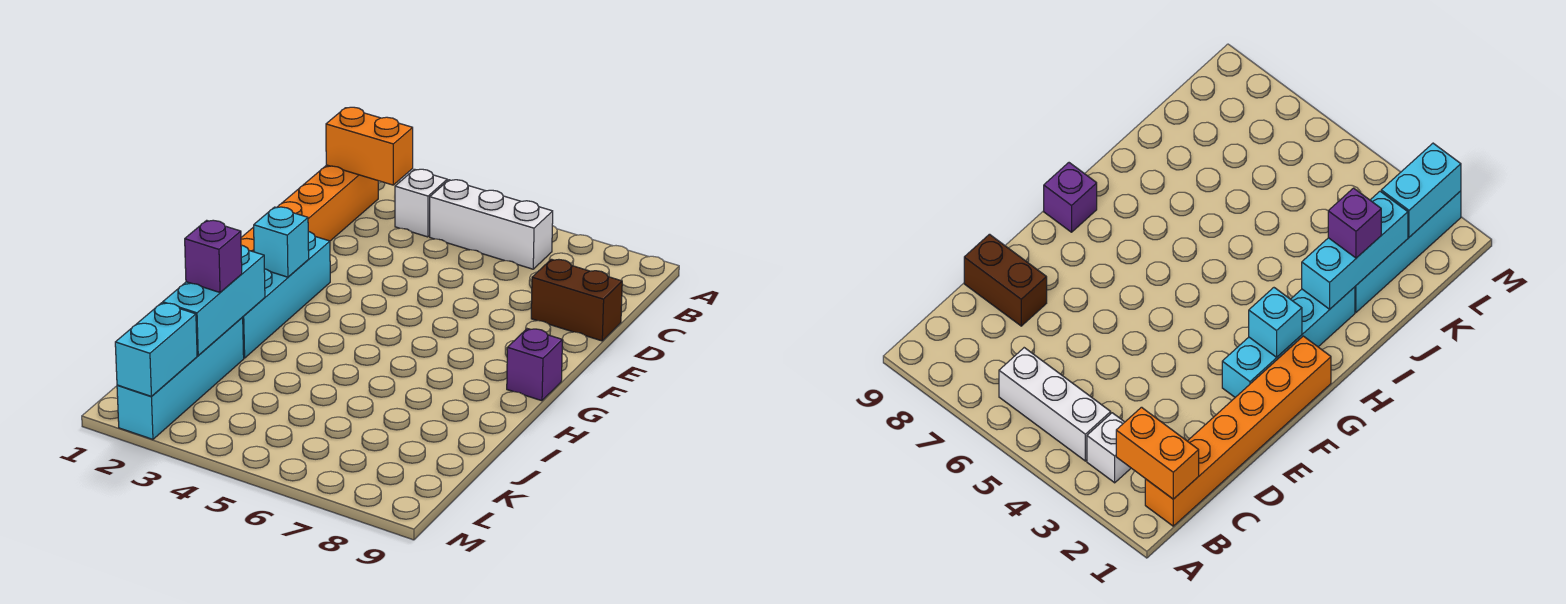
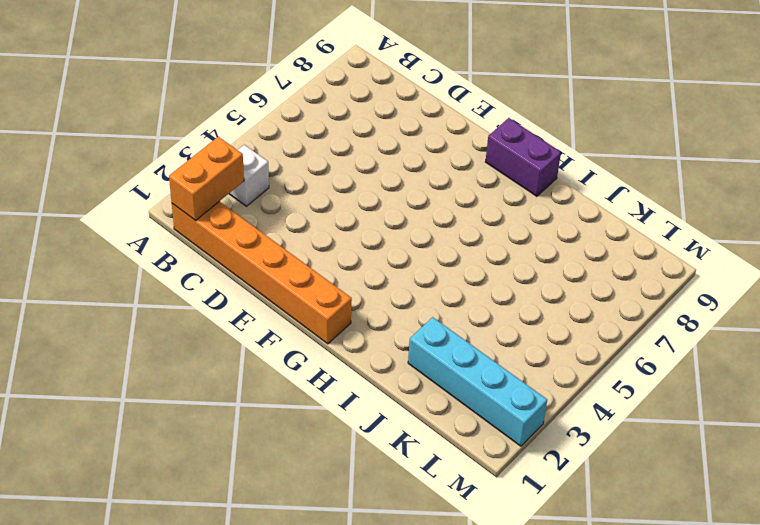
purple brick G9:H9 level 1 -> purple brick G9 level 1
none -> white brick B4:B6 level 1
none -> brown brick D8:D9 level 1
none -> cyan brick F2:I2 level 1

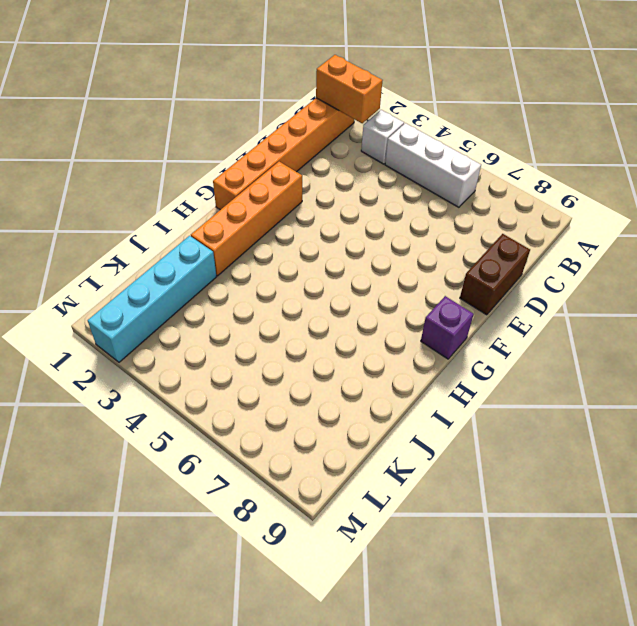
brown brick D9:E9 level 1 -> brown brick D8:D9 level 1
orange brick F2:I2 level 1 -> cyan brick F2:I2 level 1
none -> cyan brick G2 level 2
none -> cyan brick I2:K2 level 2
none -> cyan brick L2:M2 level 2

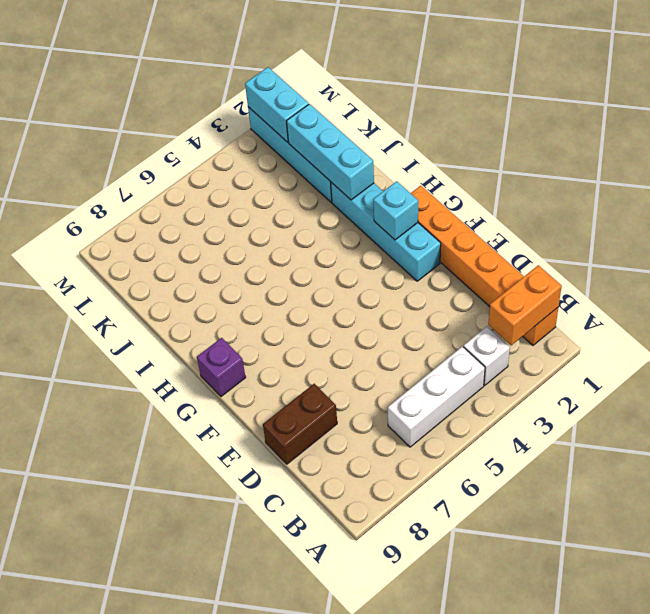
none -> purple brick J2 level 3

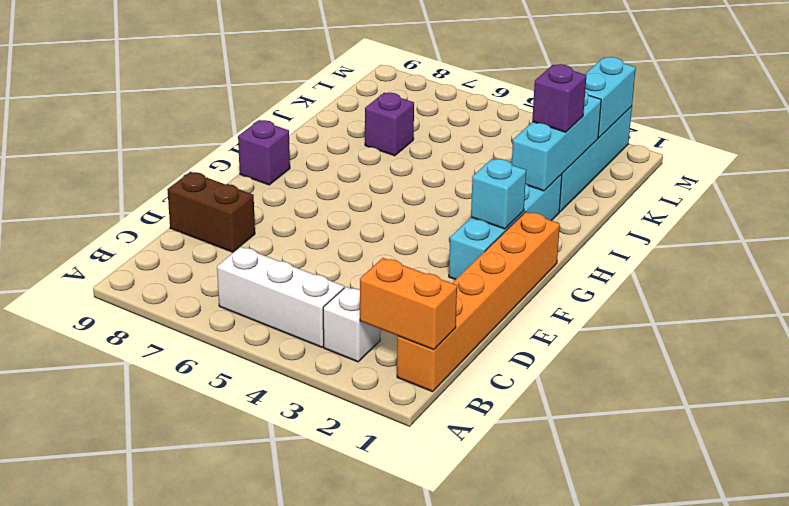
purple brick J7 level 1 -> none

